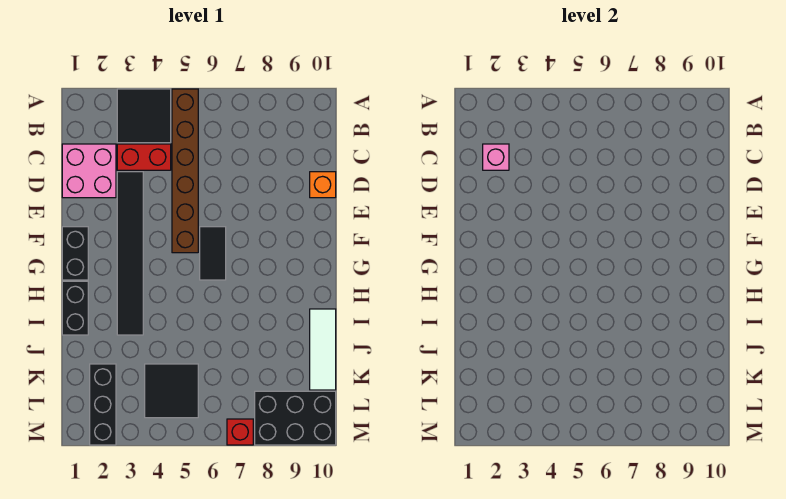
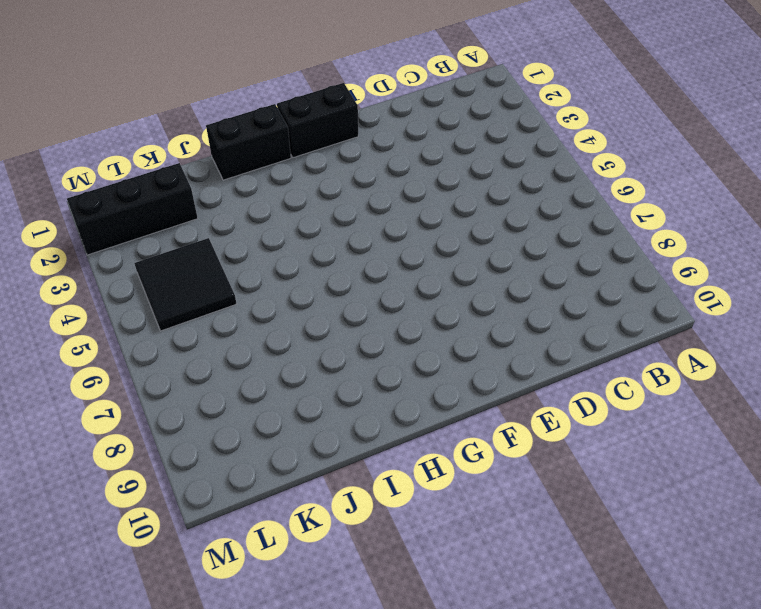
none -> black tile A3:B4 level 1
none -> brown brick A5:F5 level 1
none -> pink brick C1:D2 level 1

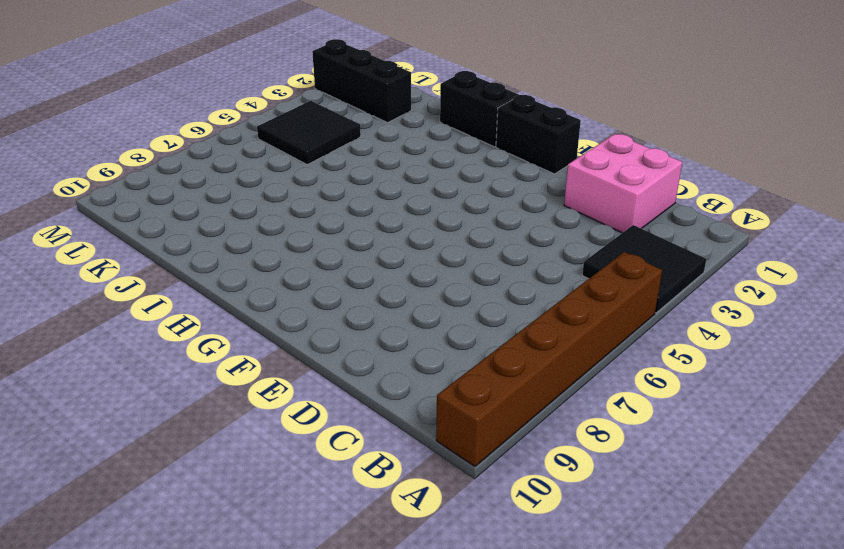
brown brick A5:A10 level 1 -> brown brick A5:F5 level 1
none -> red brick C3:C4 level 1
none -> black tile D3:I3 level 1
none -> orange brick D10 level 1

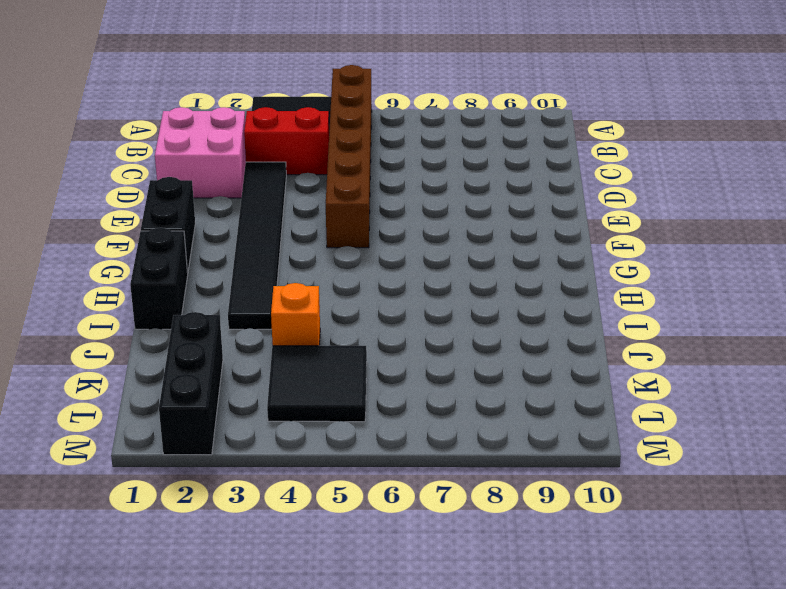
orange brick J4 level 1 -> orange brick D10 level 1
none -> black tile F6:G6 level 1
none -> white tile I10:K10 level 1
none -> black brick L8:M10 level 1

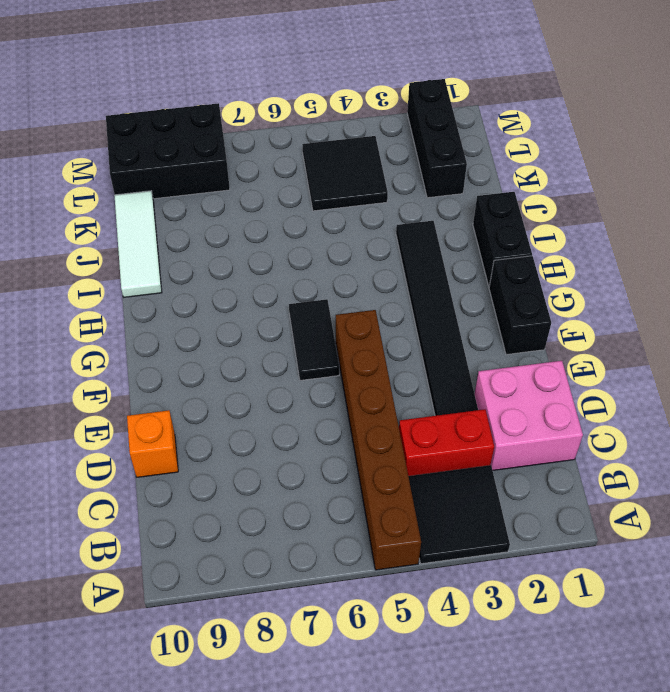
none -> red brick M7 level 1
none -> pink brick C2 level 2

